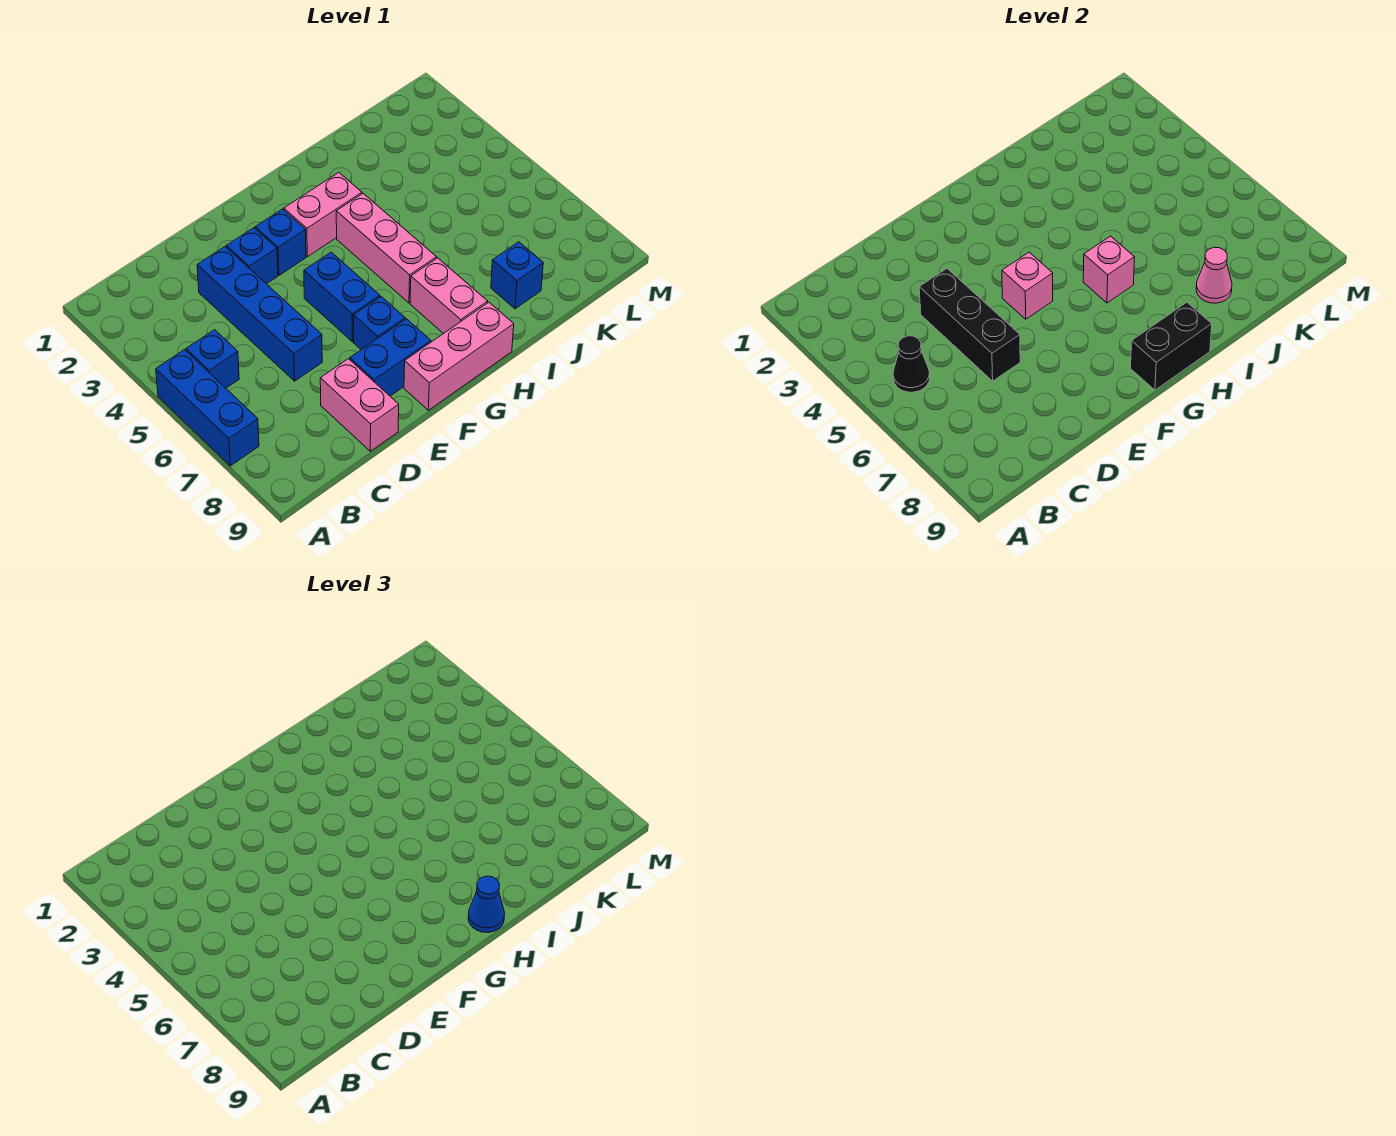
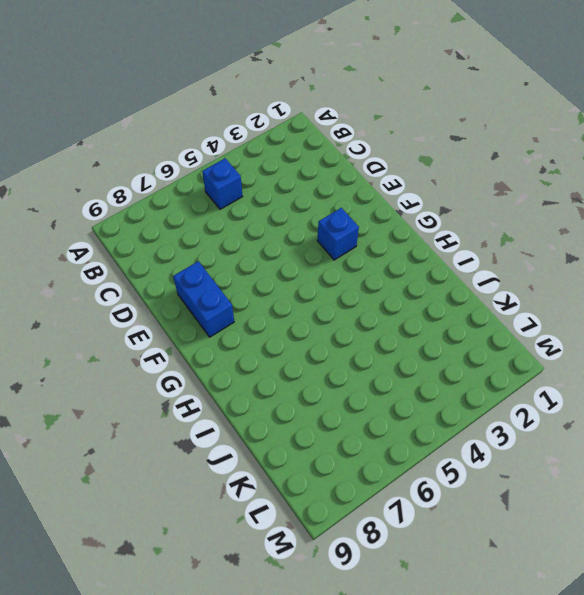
none -> blue brick A5:A7 level 1
none -> blue brick D3:D6 level 1
none -> pink brick D8:D9 level 1

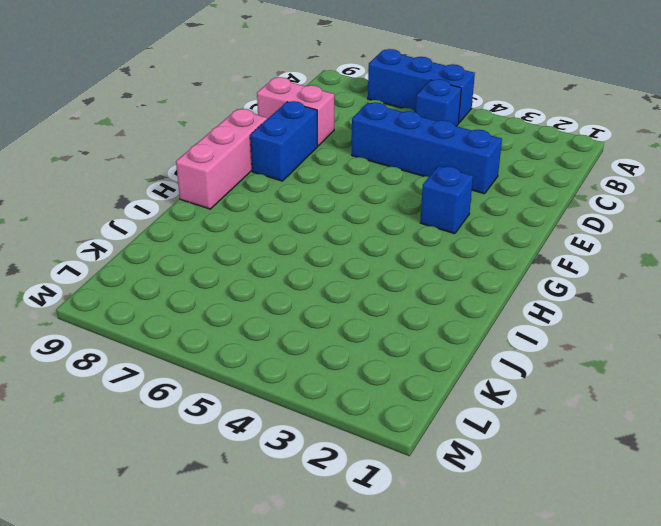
none -> blue brick E3 level 1
none -> blue brick F5:F6 level 1
none -> blue brick F7 level 1

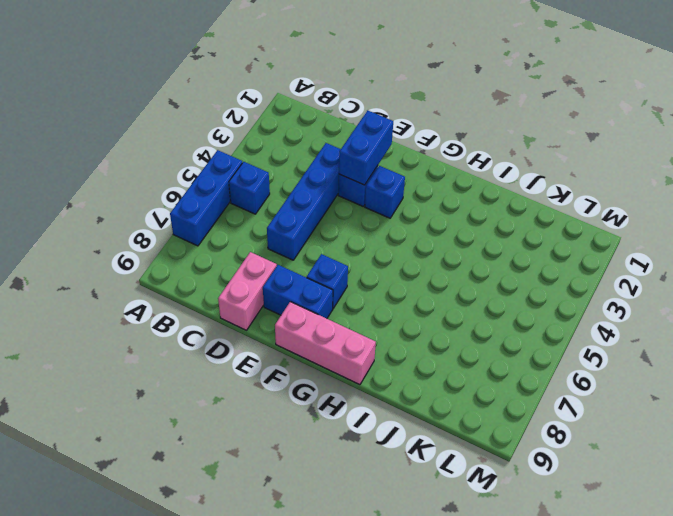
blue brick E2:E3 level 2 -> blue brick F5:F6 level 1
none -> pink brick G3:H3 level 1
none -> pink brick H4:H6 level 1
none -> pink brick H7:H8 level 1

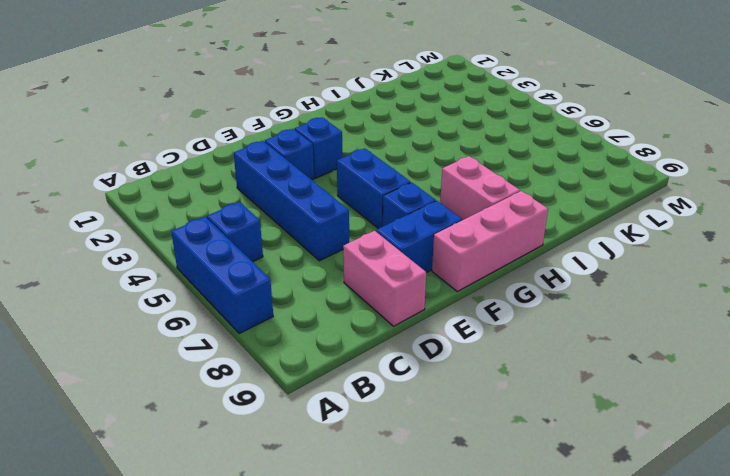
none -> pink brick G3:H3 level 1
none -> pink brick H4:H6 level 1
none -> blue brick J8 level 1

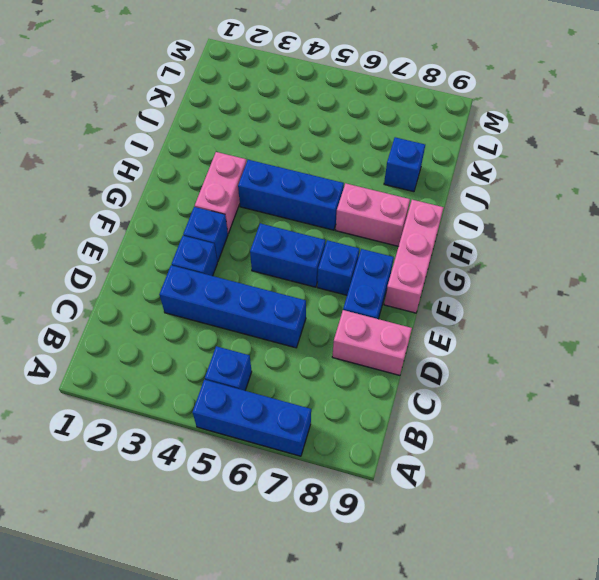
blue brick H4:H6 level 1 -> pink brick H4:H6 level 1
none -> black cone B5 level 2
none -> black brick D4:D6 level 2
none -> pink brick F5 level 2

